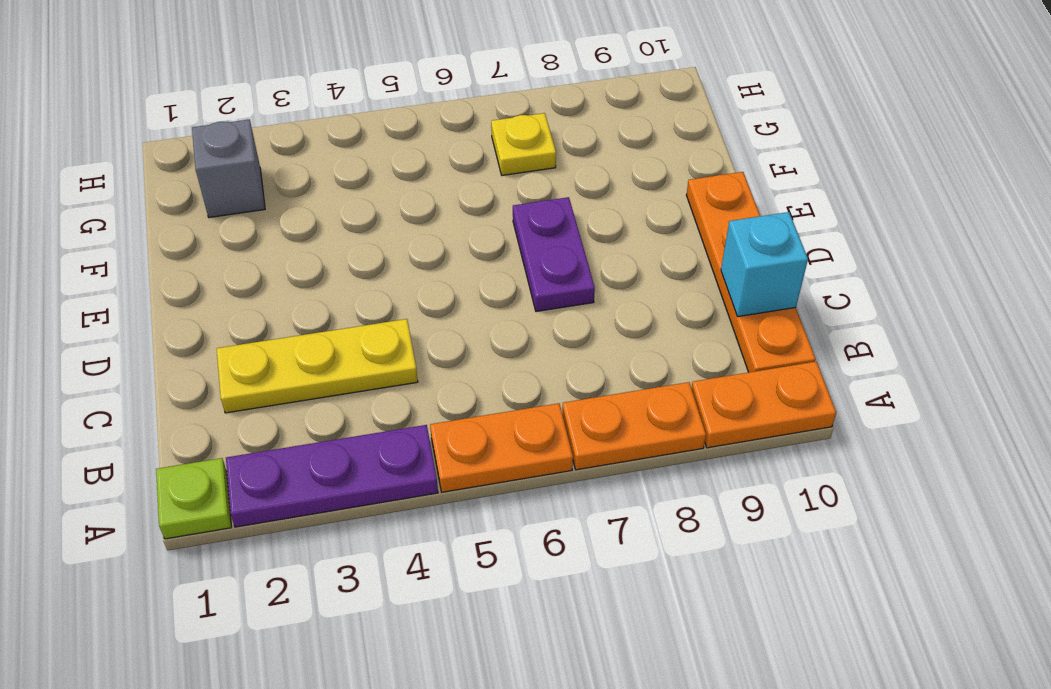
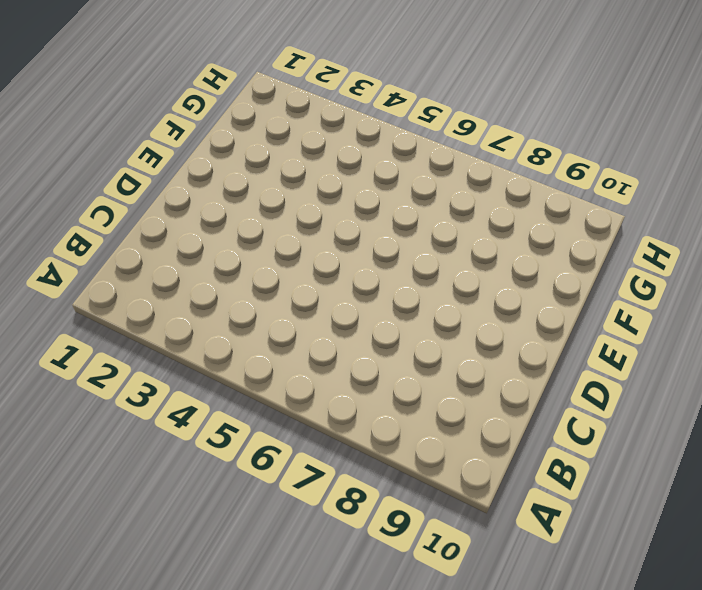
none -> lime plate A1 level 1
none -> purple plate A2:A4 level 1

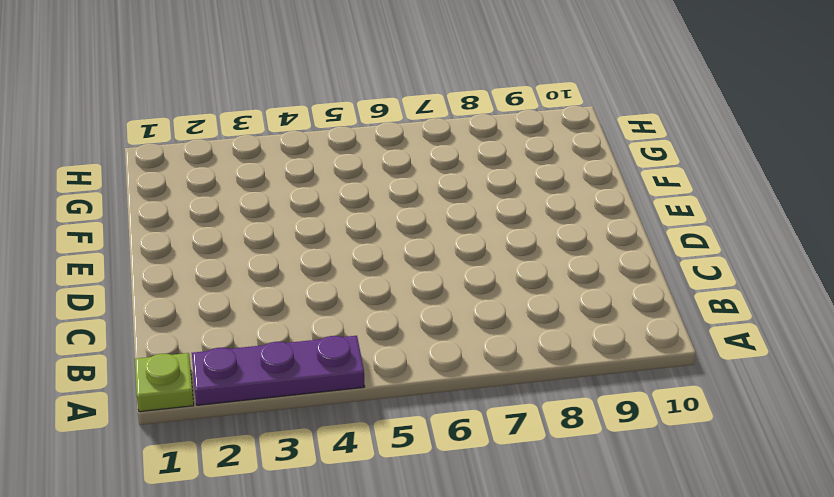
none -> orange plate A5:A6 level 1
none -> orange plate A7:A8 level 1

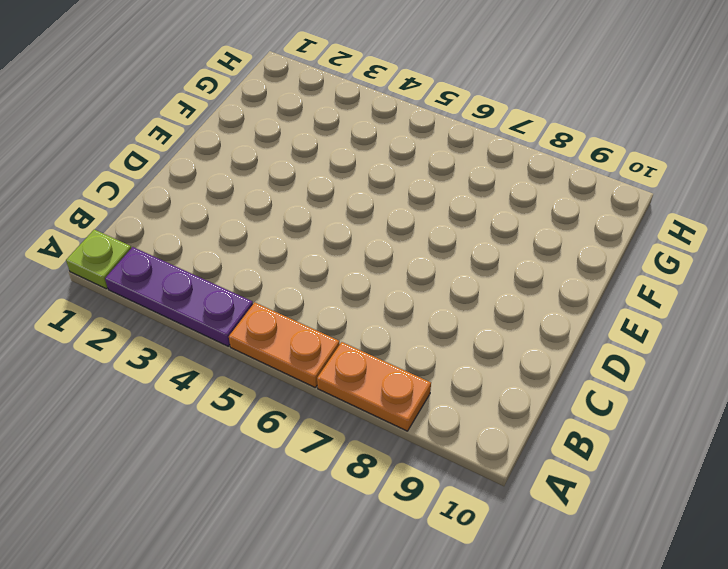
none -> orange plate A9:A10 level 1
none -> orange plate B10:E10 level 1

